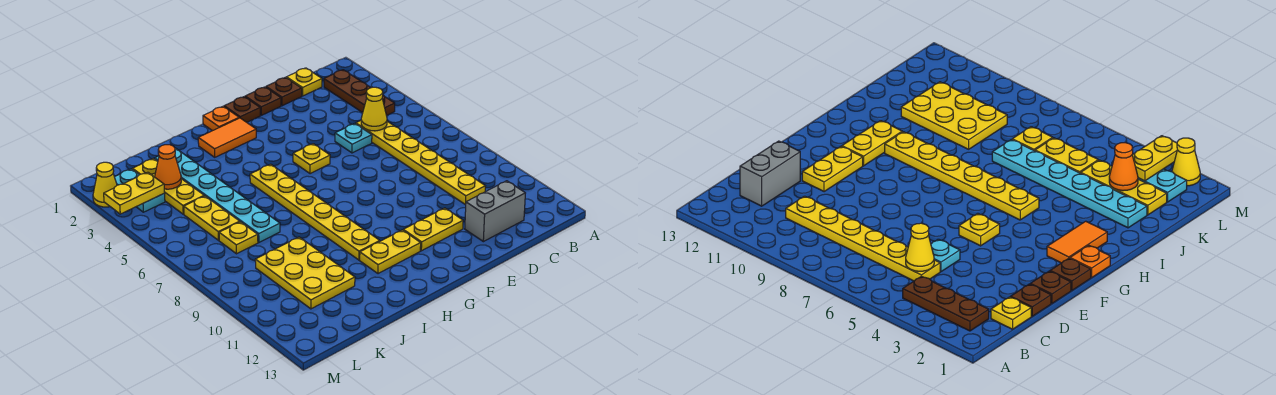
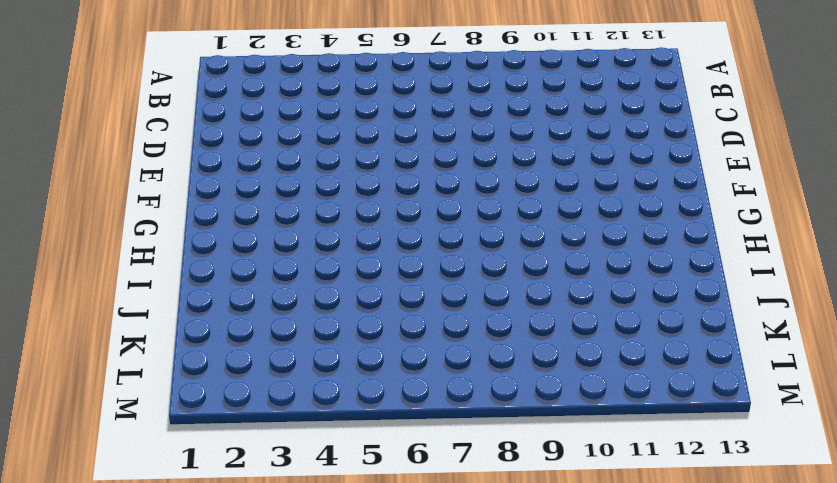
none -> brown plate B2:B4 level 1
none -> yellow plate C1 level 1
none -> yellow plate C5:C10 level 1

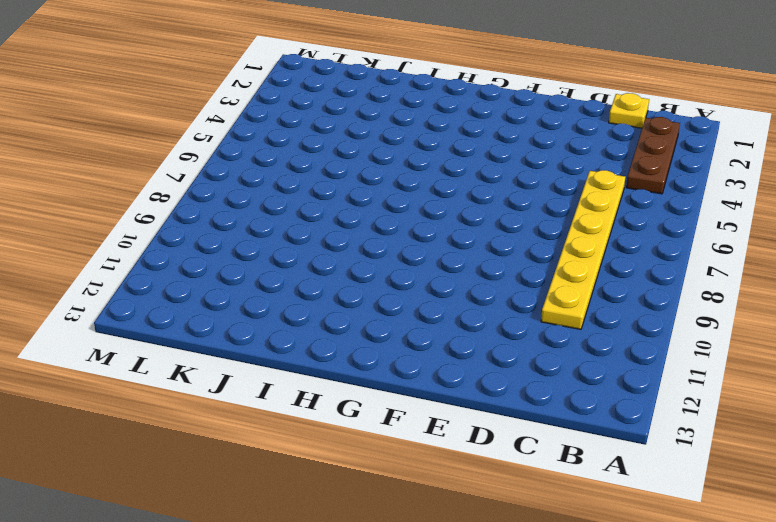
none -> grey brick C12:D12 level 1
none -> brown plate D1 level 1
none -> cyan plate D5 level 1

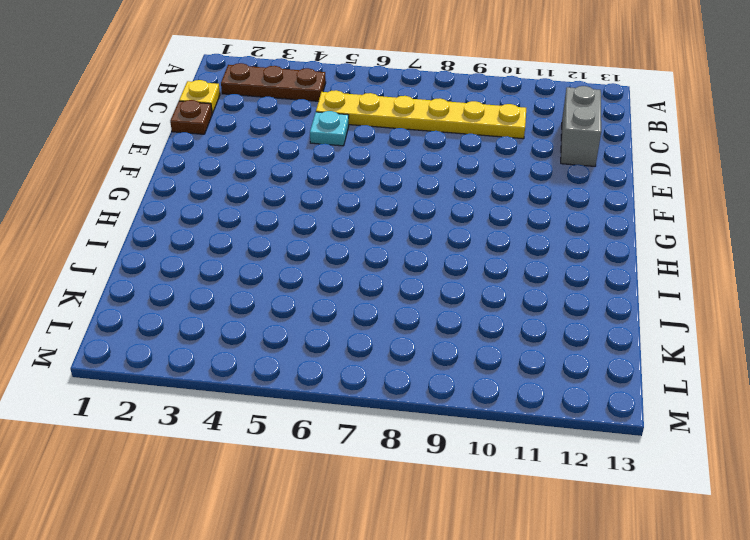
none -> brown plate E1 level 1
none -> yellow plate E11:F11 level 1
none -> brown plate F1 level 1

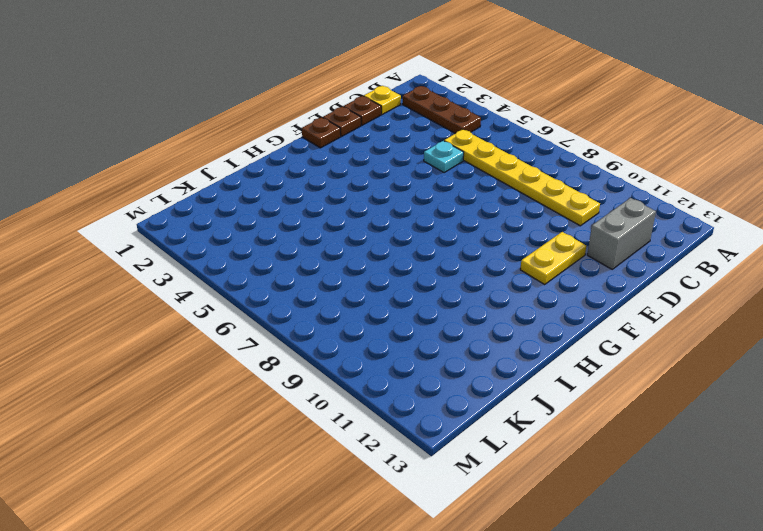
none -> yellow plate F5 level 1
none -> orange plate G1 level 1
none -> orange tile G2:H2 level 1

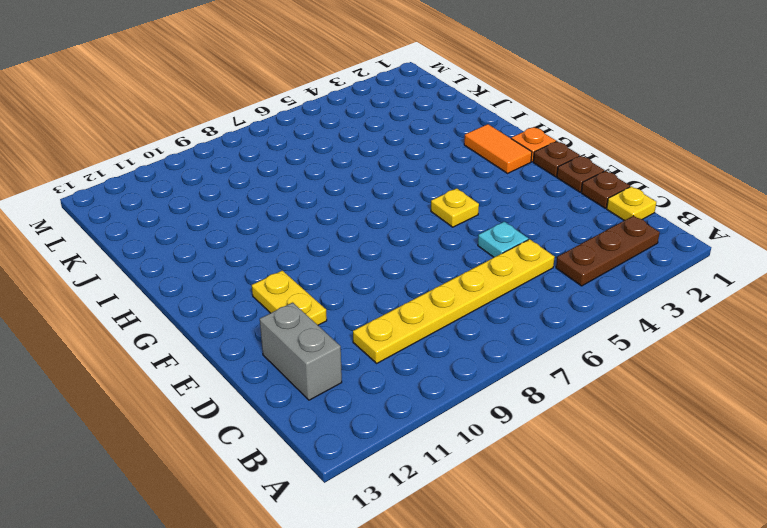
none -> yellow plate G11:H11 level 1
none -> yellow plate H5:H10 level 1
none -> cyan plate J2:J7 level 1

